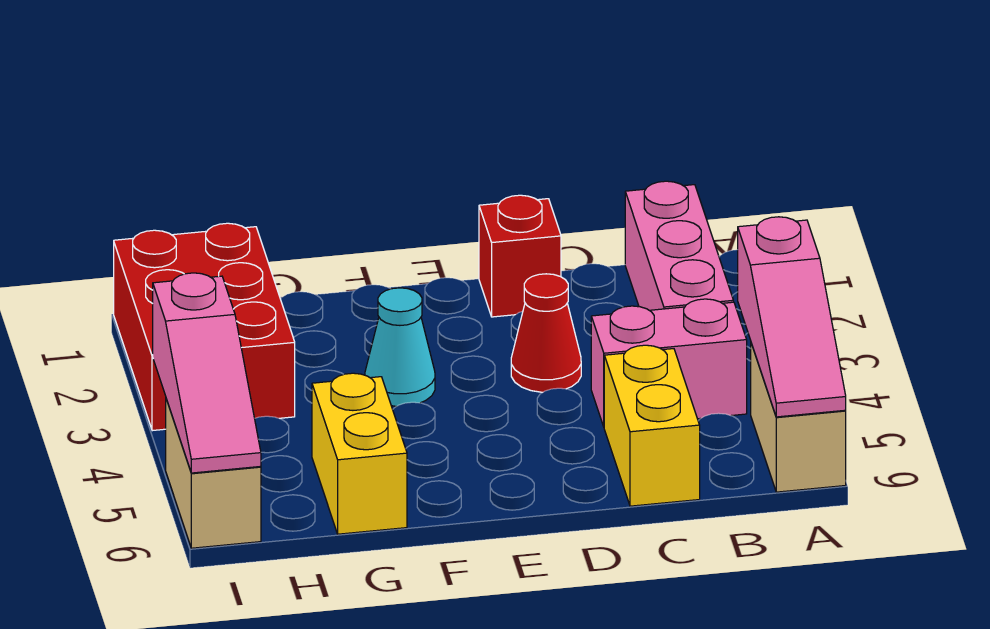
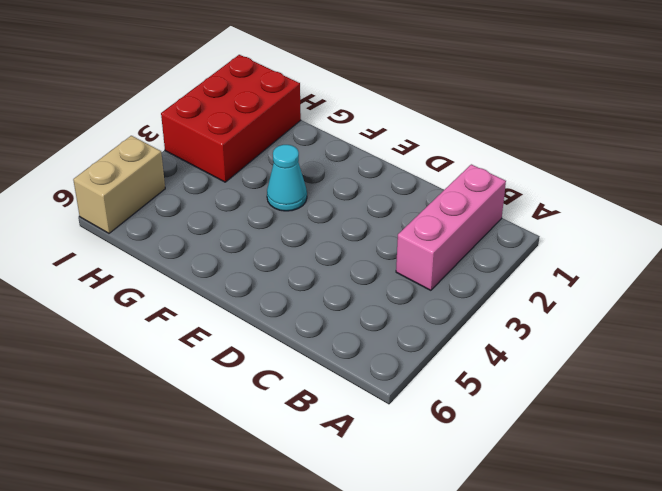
none -> tan brick A5:A6 level 1
none -> pink brick B4:C4 level 1
none -> yellow brick C5:C6 level 1

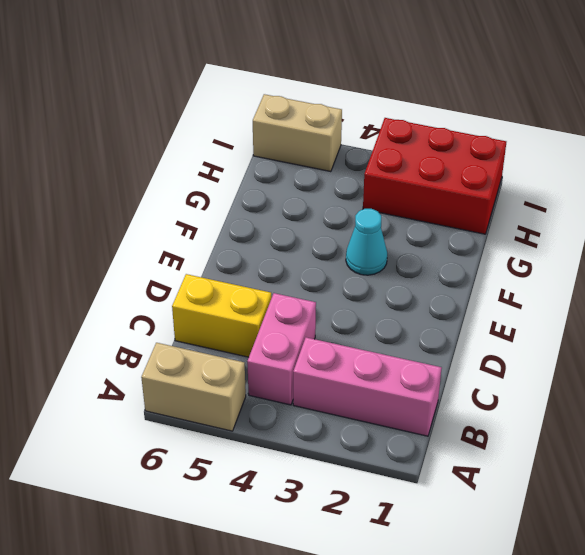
none -> red brick D1 level 1
none -> red cone D3 level 1
none -> yellow brick G5:G6 level 1

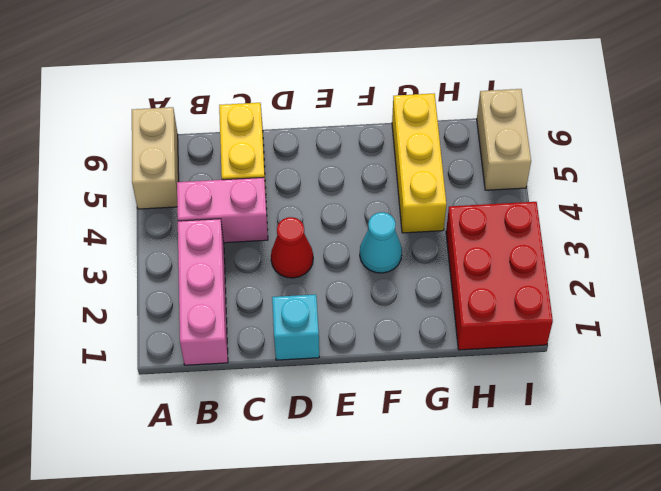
cyan brick D1 level 1 -> red brick D1 level 1
yellow brick G4:G6 level 1 -> yellow brick G5:G6 level 1
none -> pink slope A4:A6 level 2 top 4
none -> pink slope I4:I6 level 2 top 4

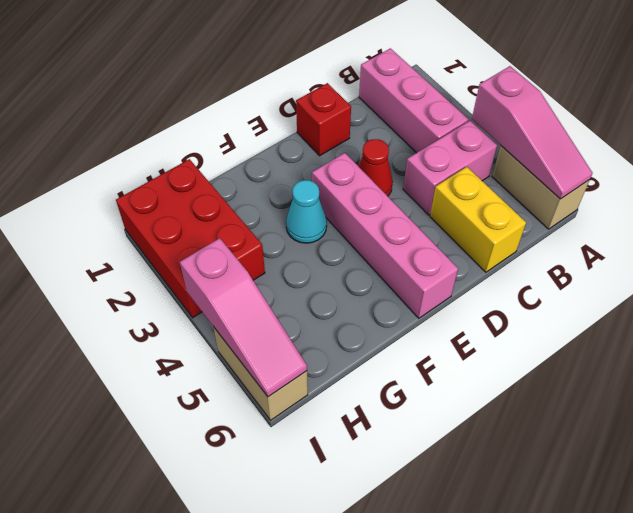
pink brick E3:E6 level 1 -> none
none -> yellow brick G5:G6 level 1

